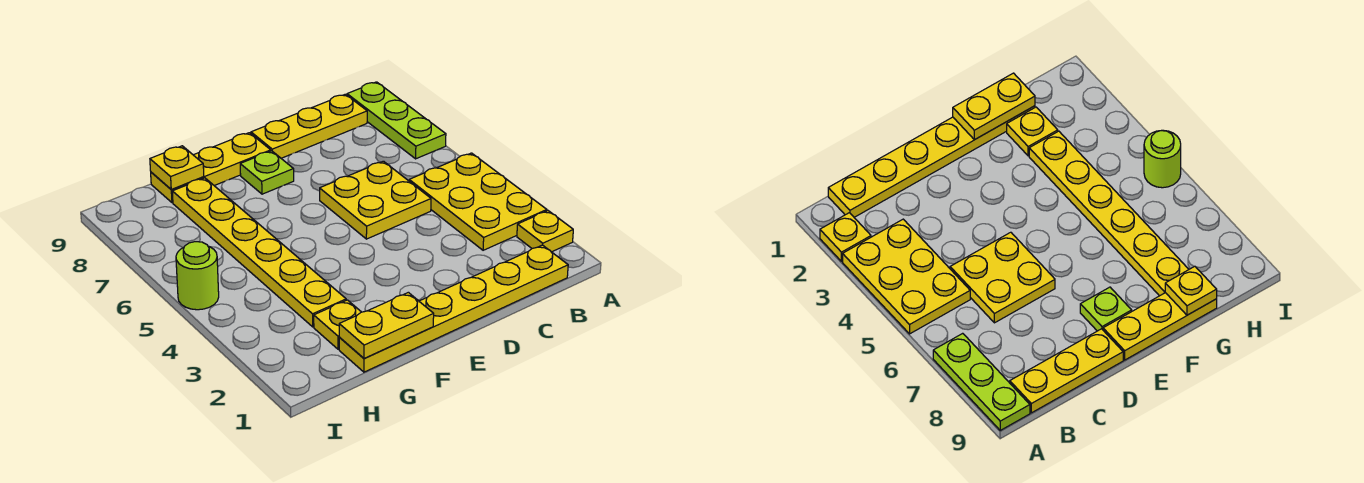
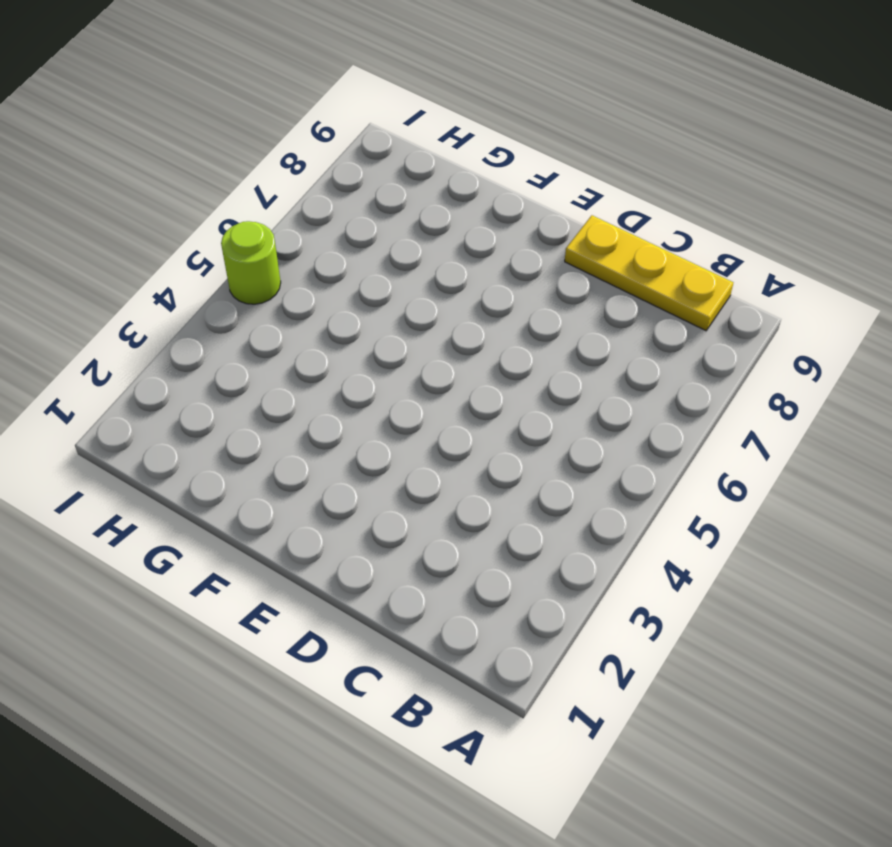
none -> yellow plate A2 level 1
none -> yellow plate A3:B5 level 1
none -> lime plate A7:A9 level 1

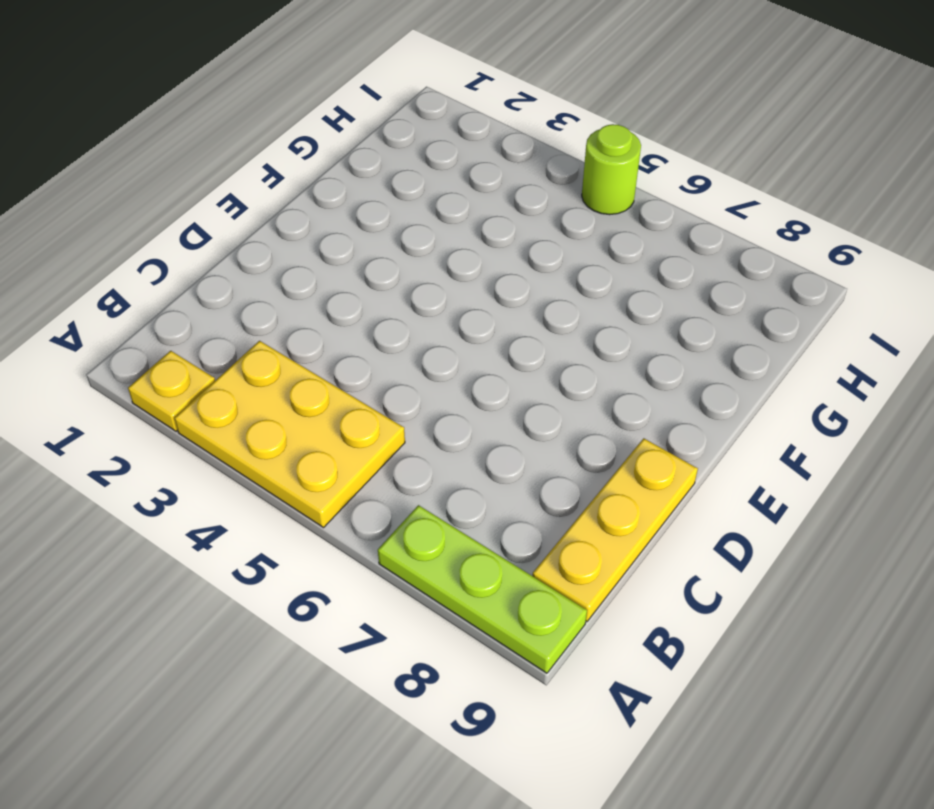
none -> yellow plate B1:G1 level 1
none -> yellow plate C5:D6 level 1
none -> lime plate E8 level 1

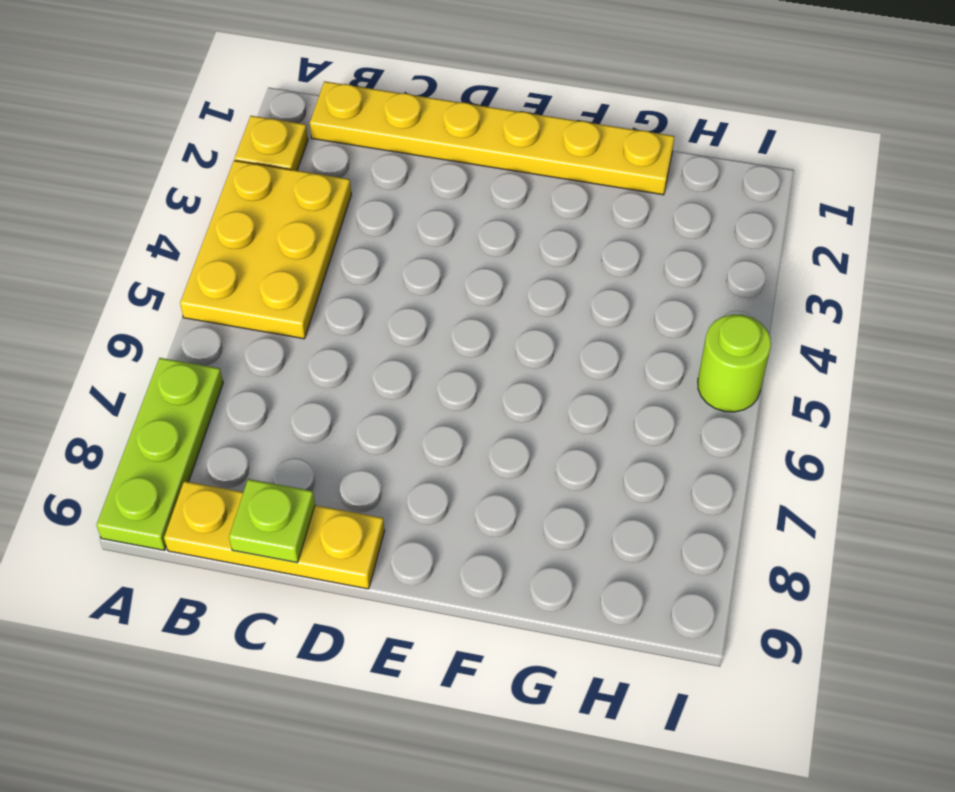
lime plate C9 level 2 -> lime plate E8 level 1
none -> yellow plate C5:D6 level 1
none -> yellow plate E9:G9 level 1
none -> yellow plate G2 level 1

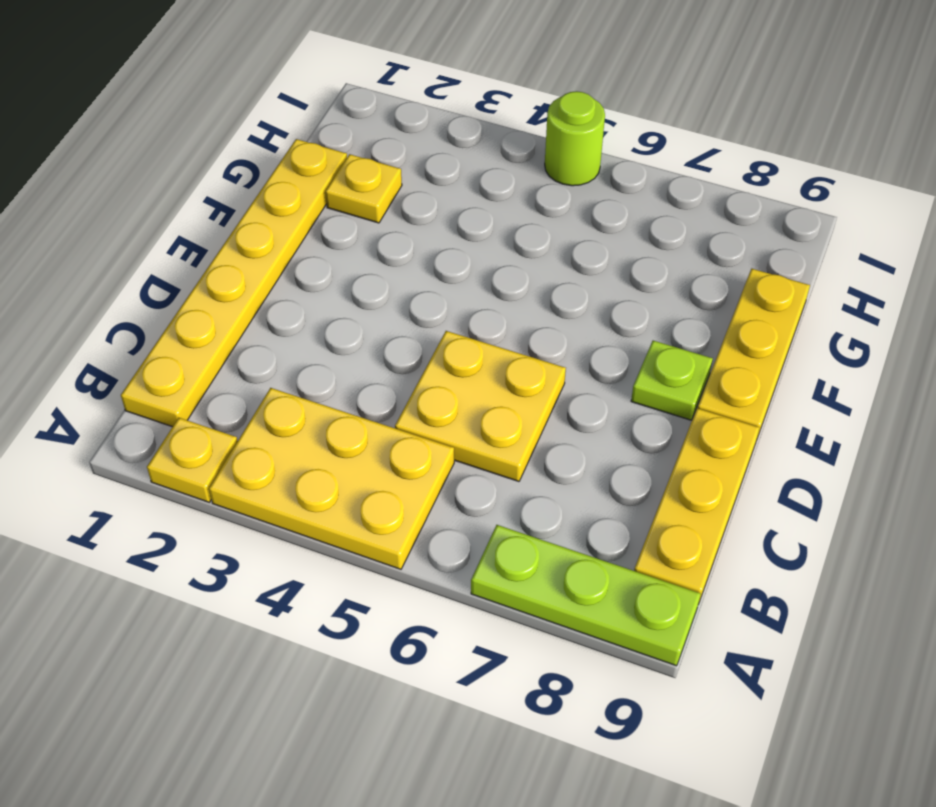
none -> yellow plate G3:G8 level 1
none -> yellow plate F1:G1 level 2
none -> yellow plate G9 level 2

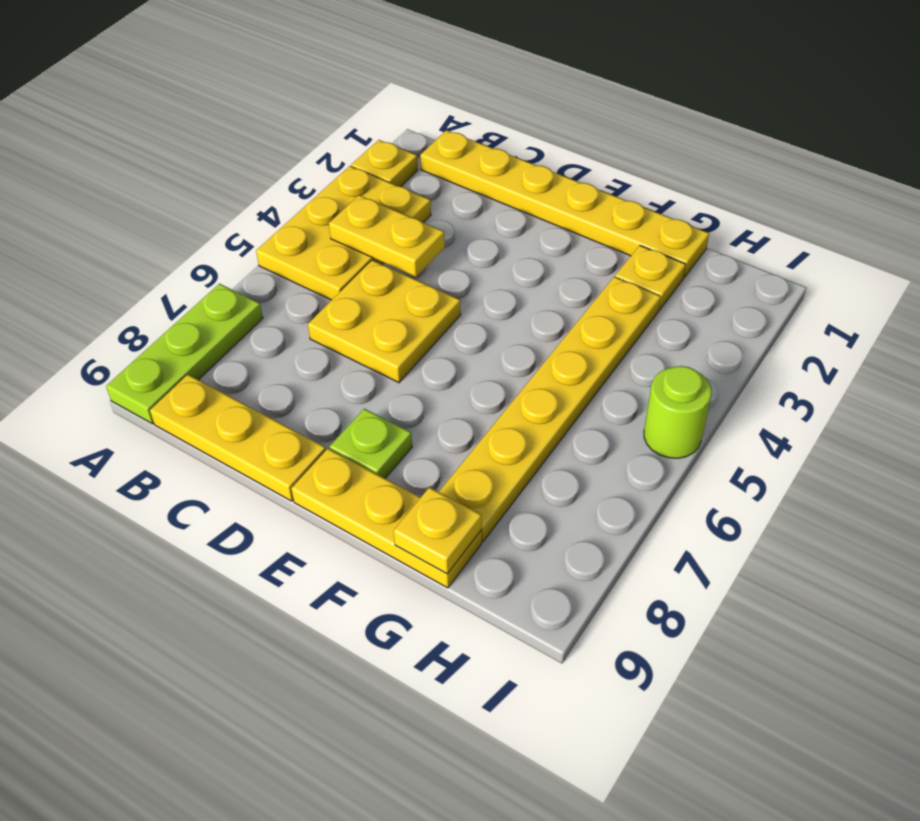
yellow plate B4:C4 level 2 -> yellow plate F1:G1 level 2

